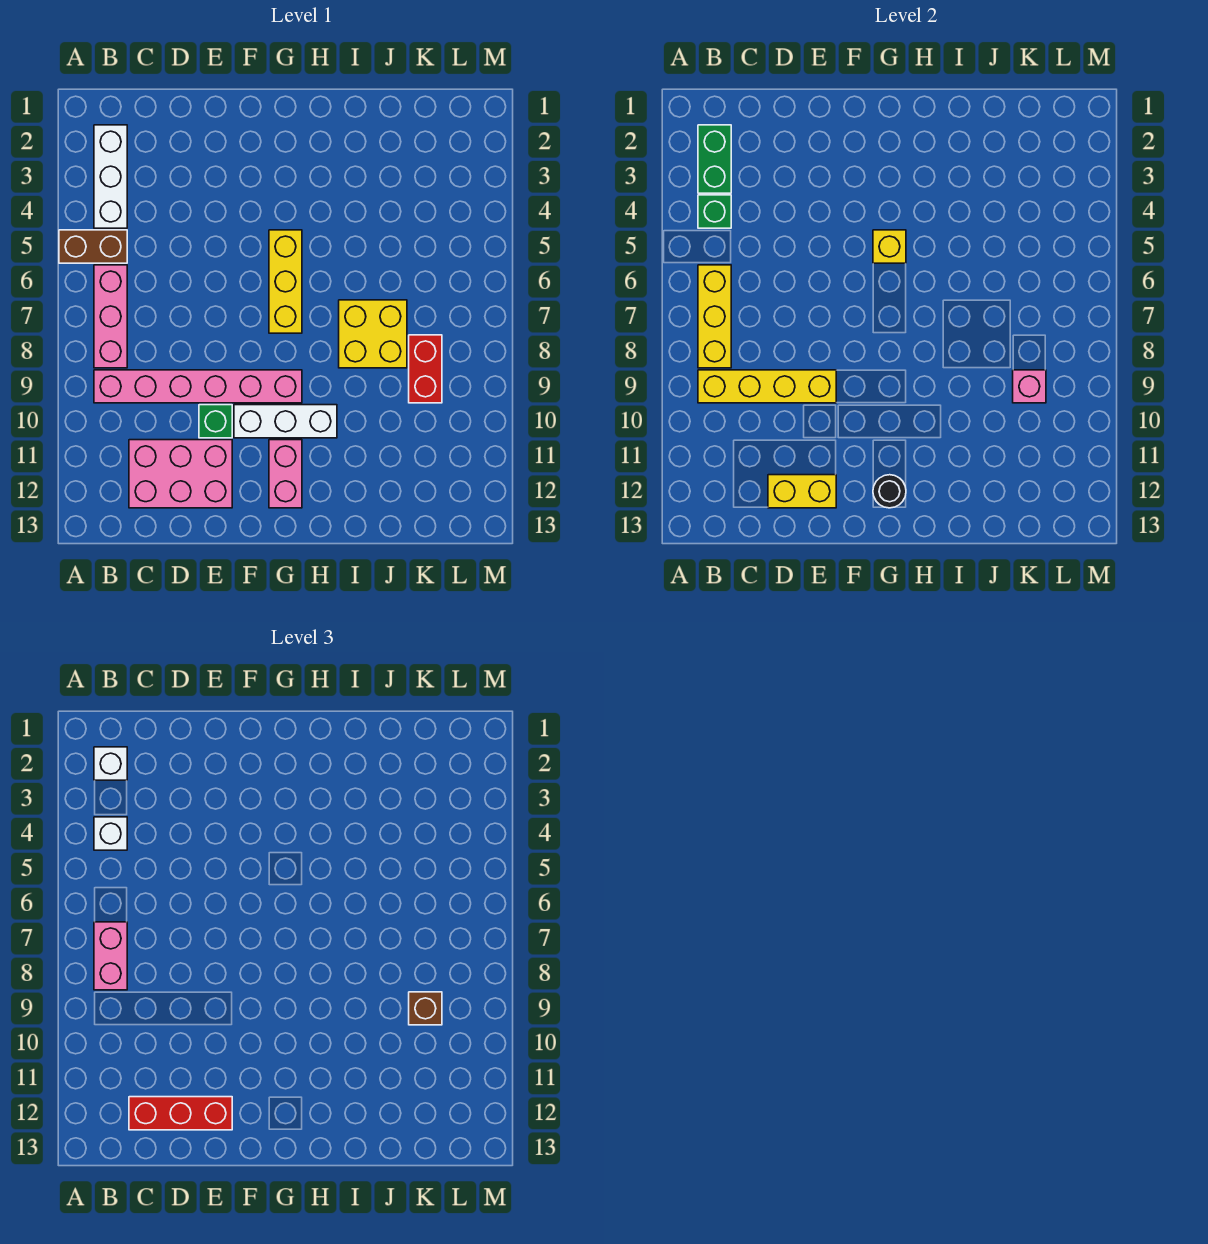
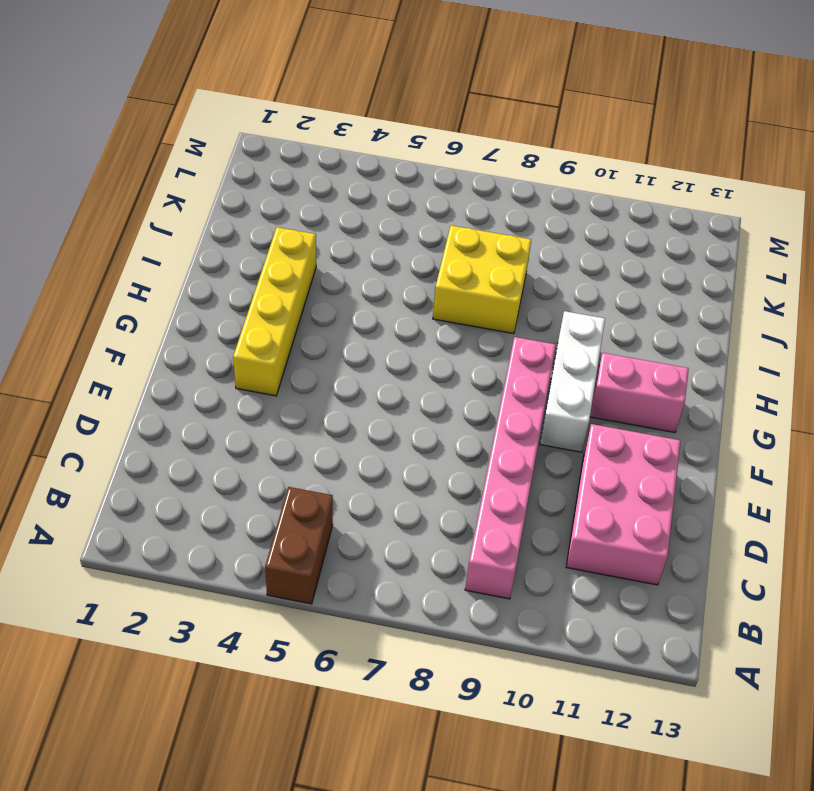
yellow brick F3:I3 level 1 -> yellow brick B9:E9 level 2
none -> white brick B2:B4 level 1
none -> pink brick B6:B8 level 1
none -> green brick E10 level 1

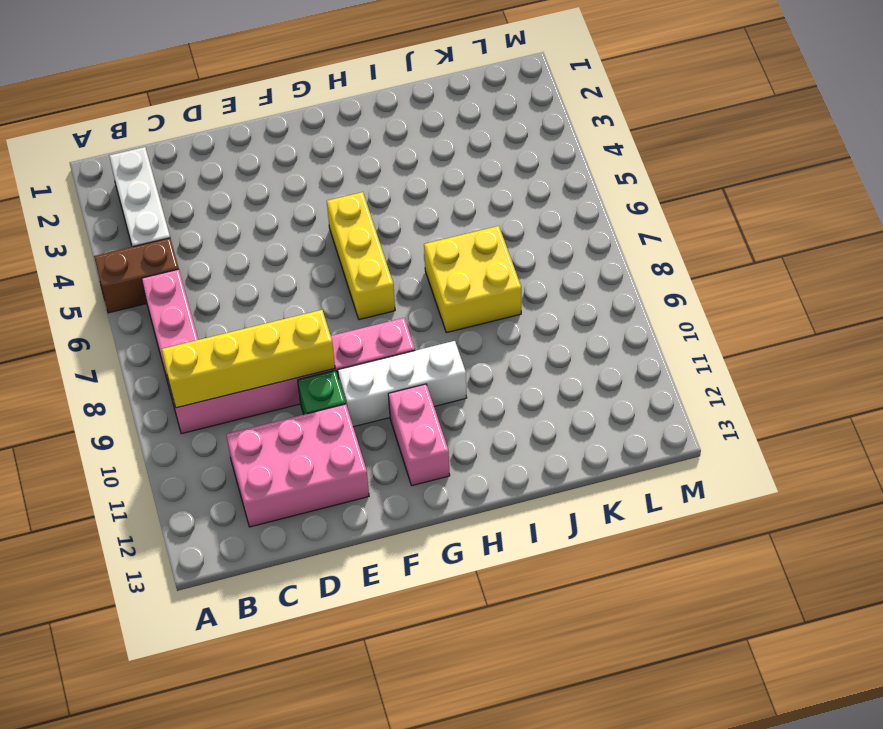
none -> red brick K8:K9 level 1
none -> green brick B2:B3 level 2
none -> green brick B4 level 2

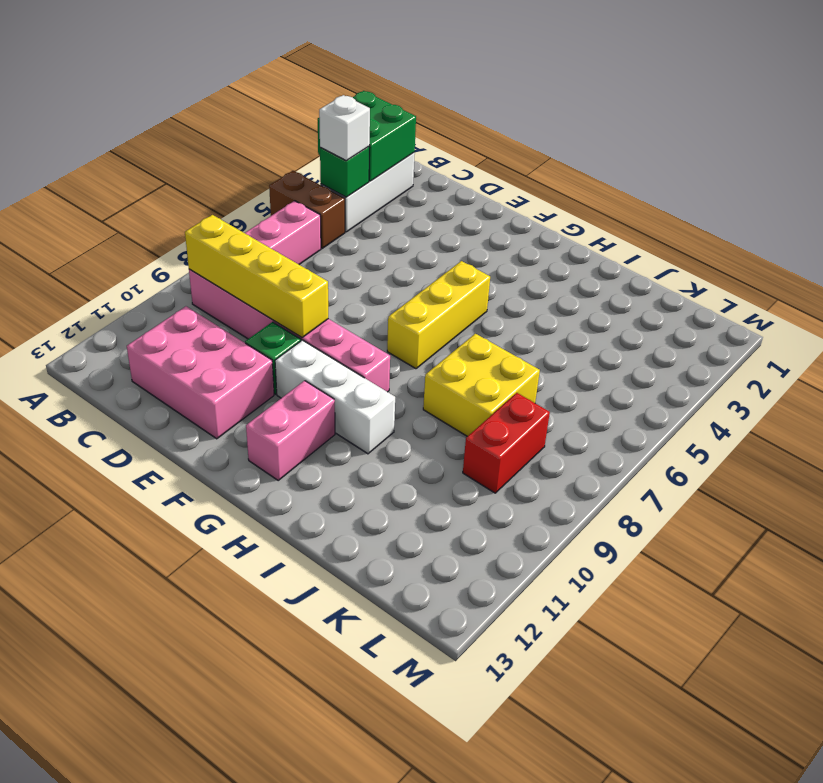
green brick A2:B3 level 2 -> green brick B2:B3 level 2
none -> yellow brick B6:B8 level 2
none -> yellow brick D12:E12 level 2
none -> yellow brick G5 level 2

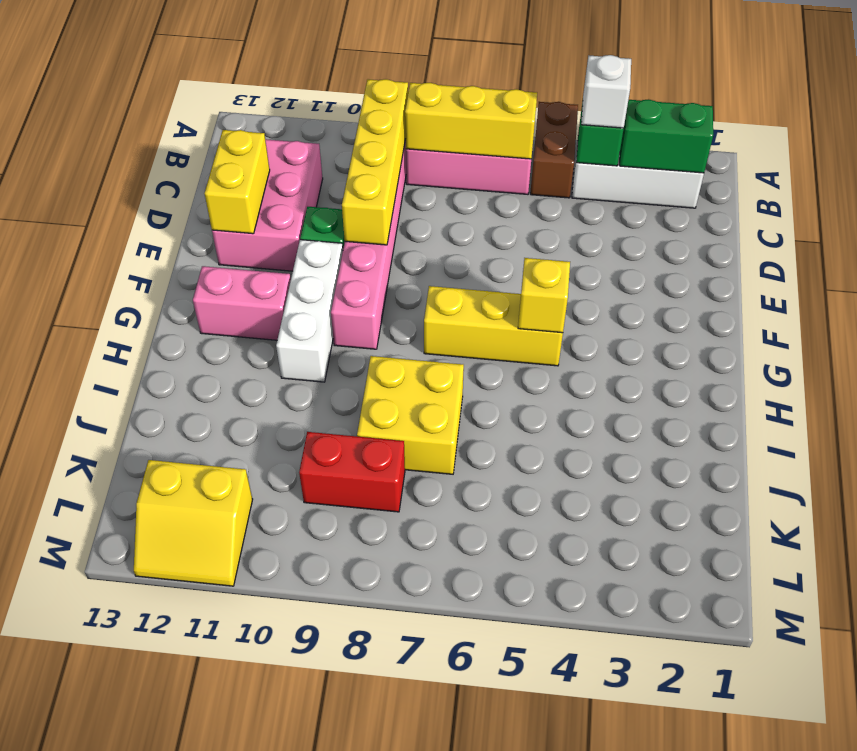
yellow slope L11:M12 level 1 top L -> none
none -> black round brick G12 level 2
none -> pink brick K9 level 2
none -> white brick B2 level 3

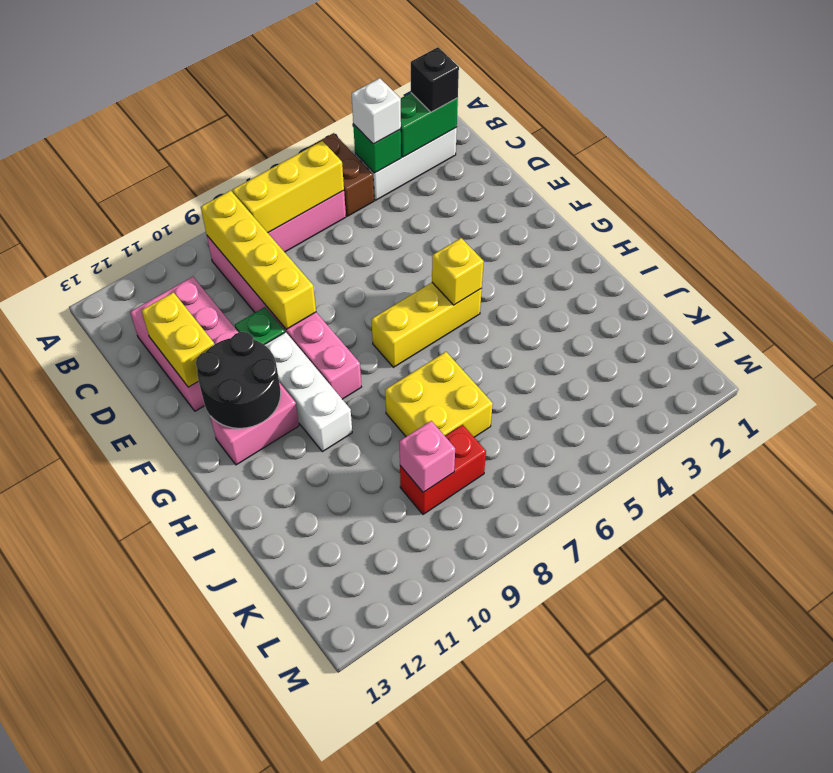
black brick B2 level 3 -> white brick B2 level 3
black round brick F11:G12 level 2 -> black round brick G12 level 2
none -> pink brick B7:B8 level 3
none -> red brick C12:E12 level 3
none -> brown brick K9 level 3

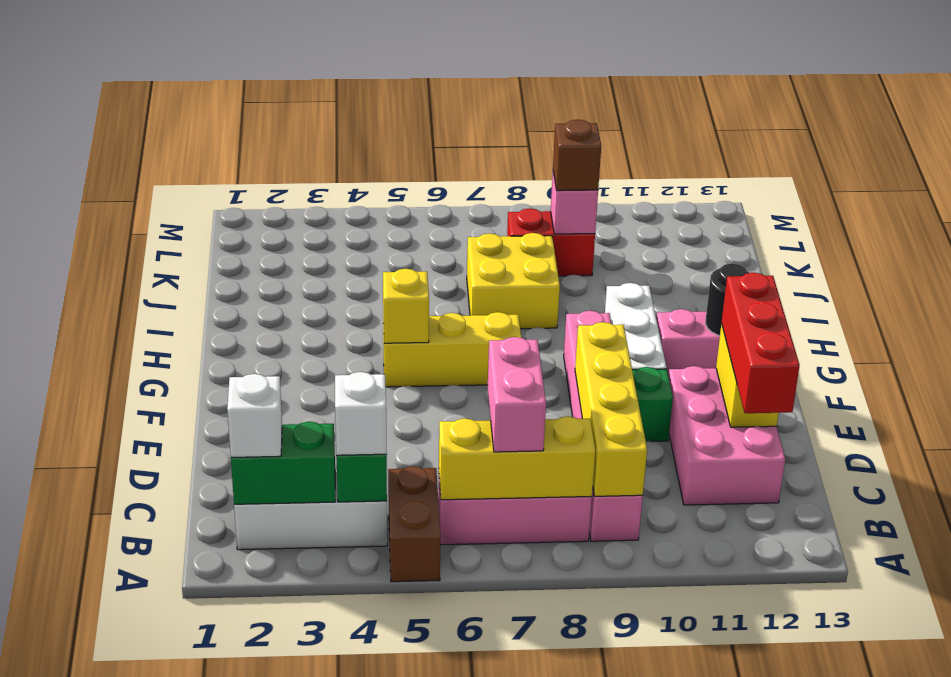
pink brick B7:C7 level 3 -> pink brick B7:B8 level 3

